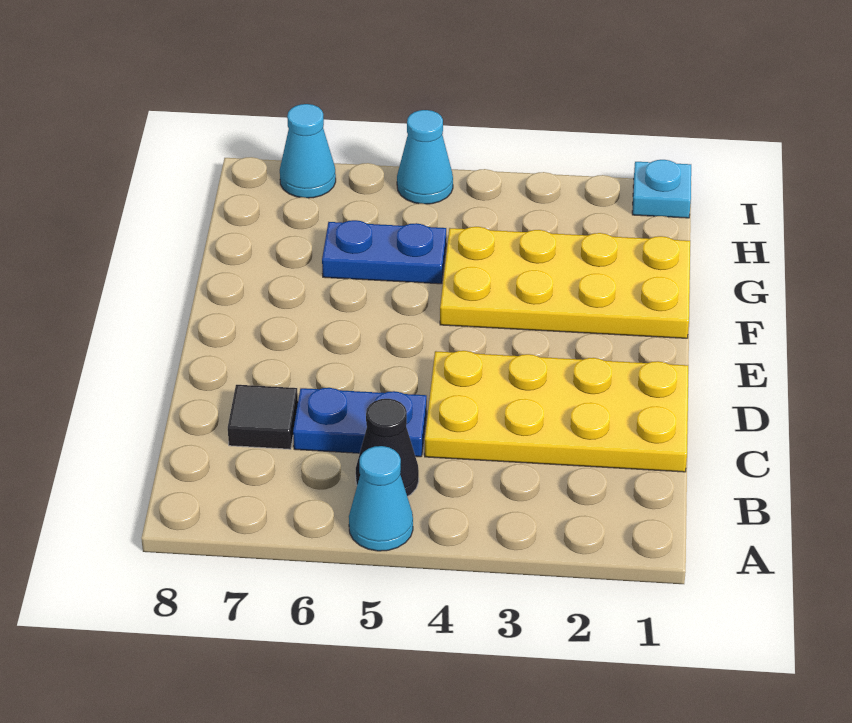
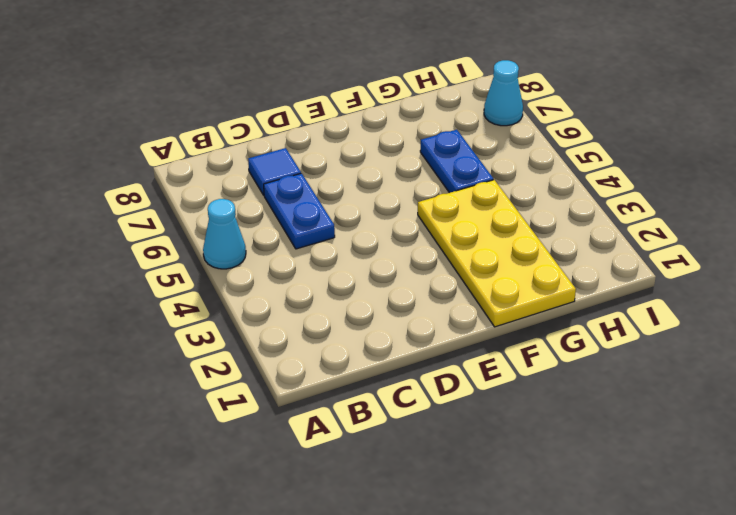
blue tile C7 level 1 -> black tile C7 level 1
none -> black cone B5 level 1
none -> yellow plate C1:D4 level 1

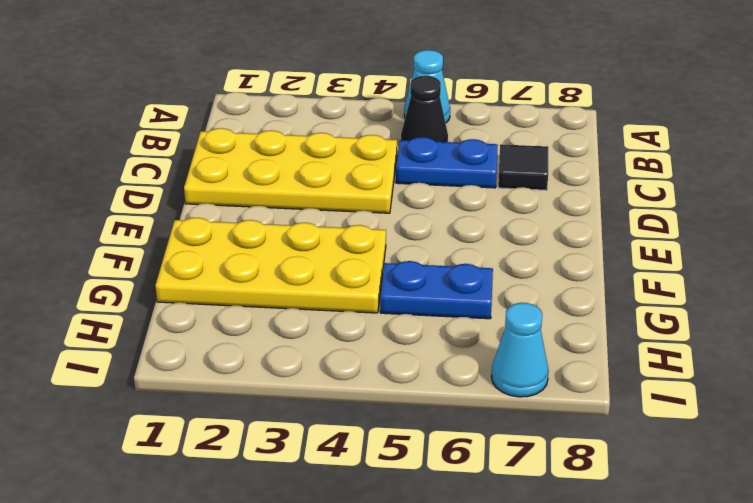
none -> cyan plate I1 level 1
none -> cyan cone I5 level 1

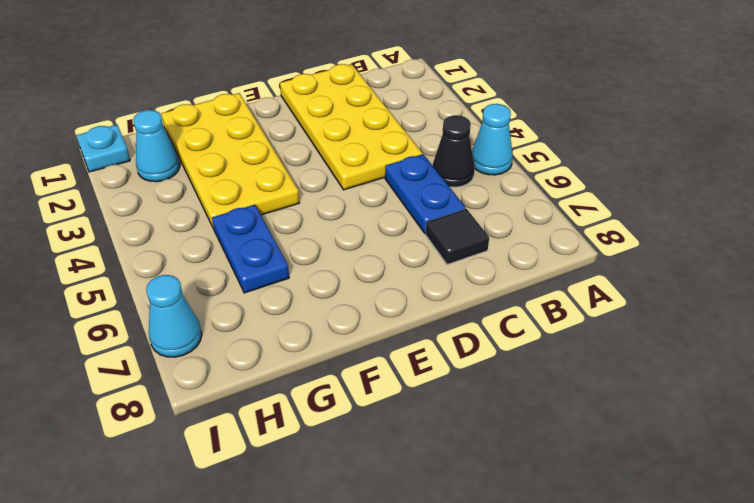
cyan cone H2 level 1 -> cyan cone I5 level 1

